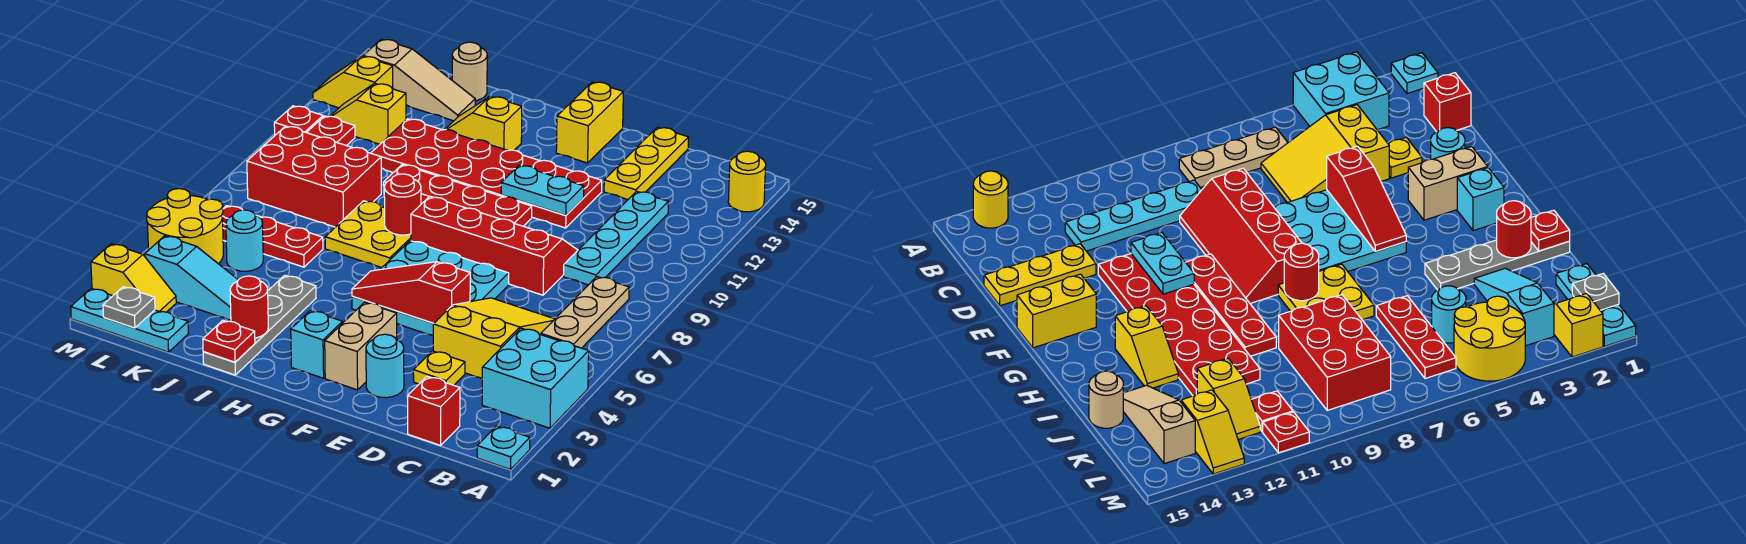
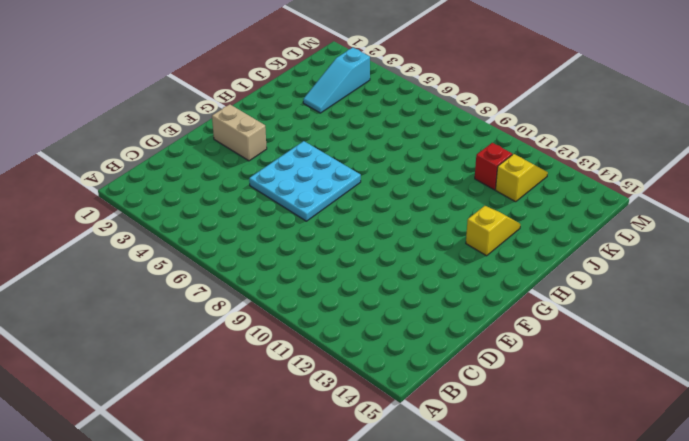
red brick K11 level 1 -> red brick C1 level 1
none -> cyan plate A1 level 1
none -> cyan brick A3:B4 level 1
none -> yellow round brick A14 level 1
none -> tan plate B6:B8 level 1

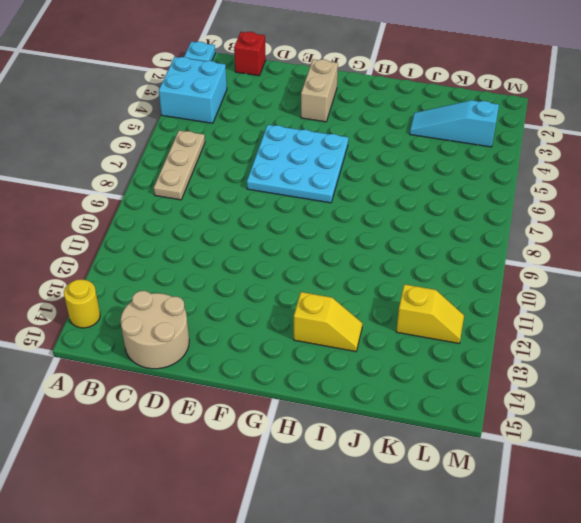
tan round brick C14:D15 level 1 -> yellow plate D13:D15 level 1
none -> yellow slope C4:D6 level 1 top 4
none -> cyan plate C9:C12 level 1
none -> yellow plate D3 level 1
none -> red slope D8:G9 level 1 top 8

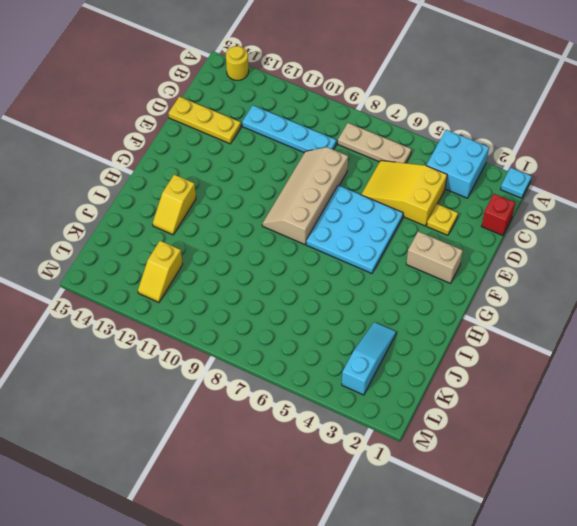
tan slope D8:G9 level 1 top 8 -> red slope D8:G9 level 1 top 8
none -> cyan round brick E2 level 1
none -> red plate E11:J12 level 1
none -> red plate F10:I10 level 1
none -> yellow brick F14:F15 level 1

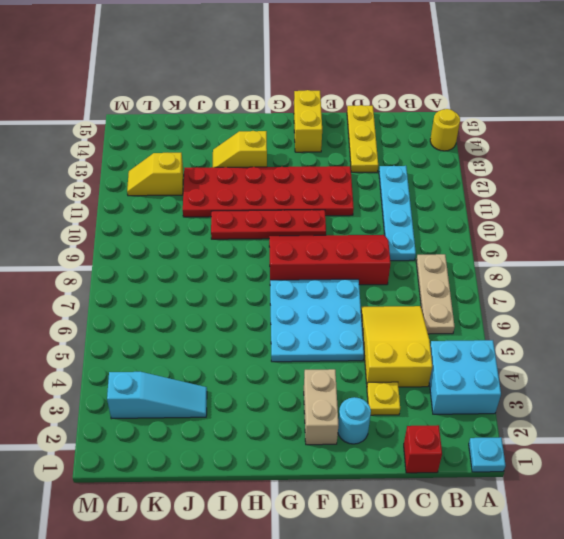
none -> cyan brick G2 level 1
none -> yellow plate H7:I8 level 1
none -> grey plate I1:I4 level 1
none -> red plate J6:L6 level 1

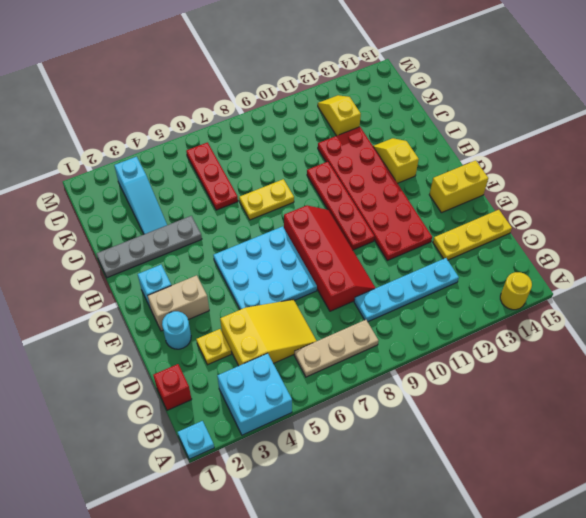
yellow plate I7:I8 level 1 -> yellow plate H7:I8 level 1
none -> red brick J8:L9 level 1
none -> tan slope J14:L14 level 1 top L
none -> tan round brick J15 level 1
none -> cyan plate K1:M1 level 1

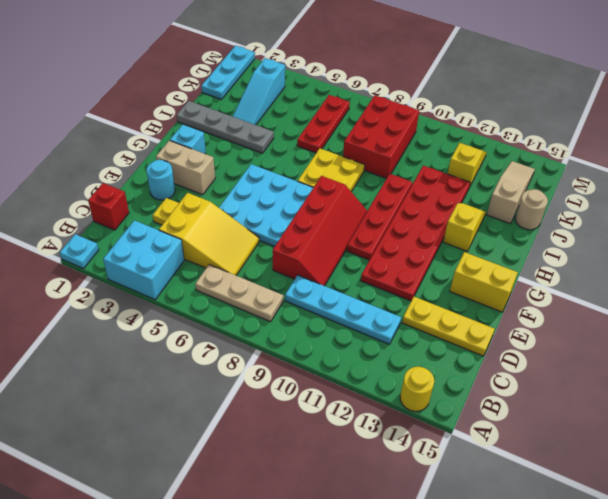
tan slope J14:L14 level 1 top J -> tan slope J14:L14 level 1 top L
none -> cyan round brick K5 level 1
none -> yellow slope L2:M2 level 1 top M
none -> yellow round brick L4:M5 level 1
none -> red plate L11 level 1

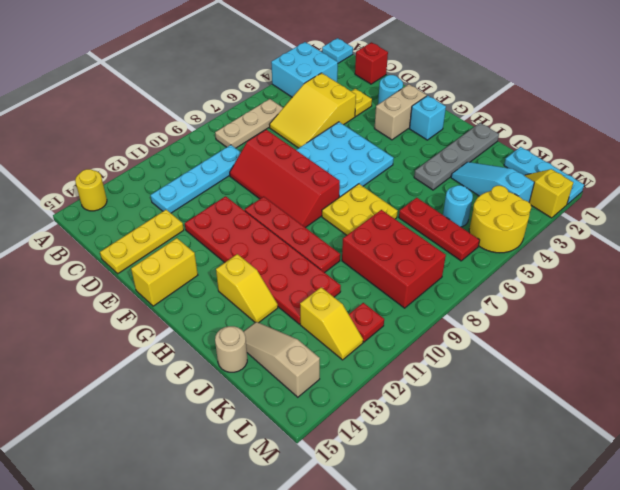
none -> yellow slope L13:M13 level 1 top L
none -> red plate M11 level 1
none -> red slope E5:G5 level 2 top E
none -> cyan plate E11:F11 level 2

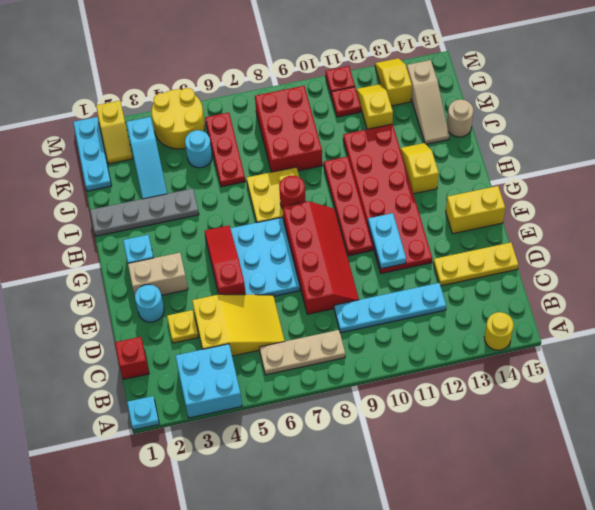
none -> red plate I1 level 2
none -> red round brick I2 level 2
none -> grey plate L1 level 2

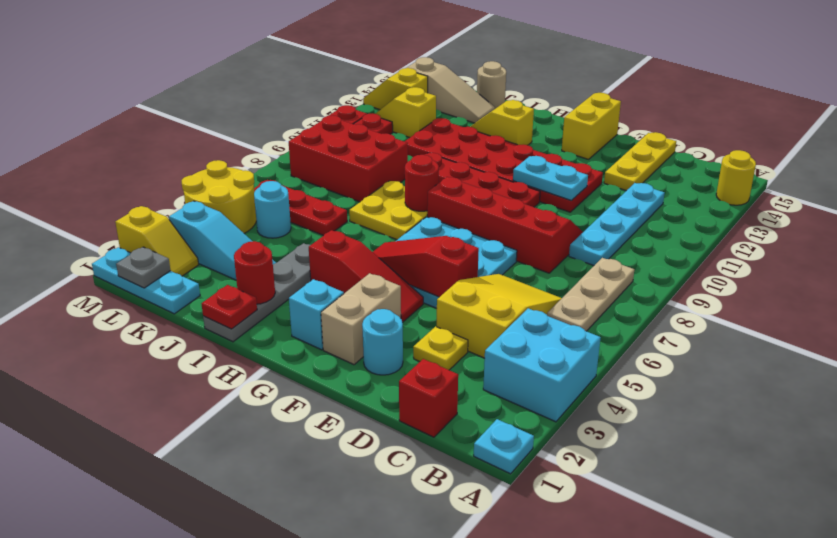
red slope F4:H4 level 1 top H -> none

